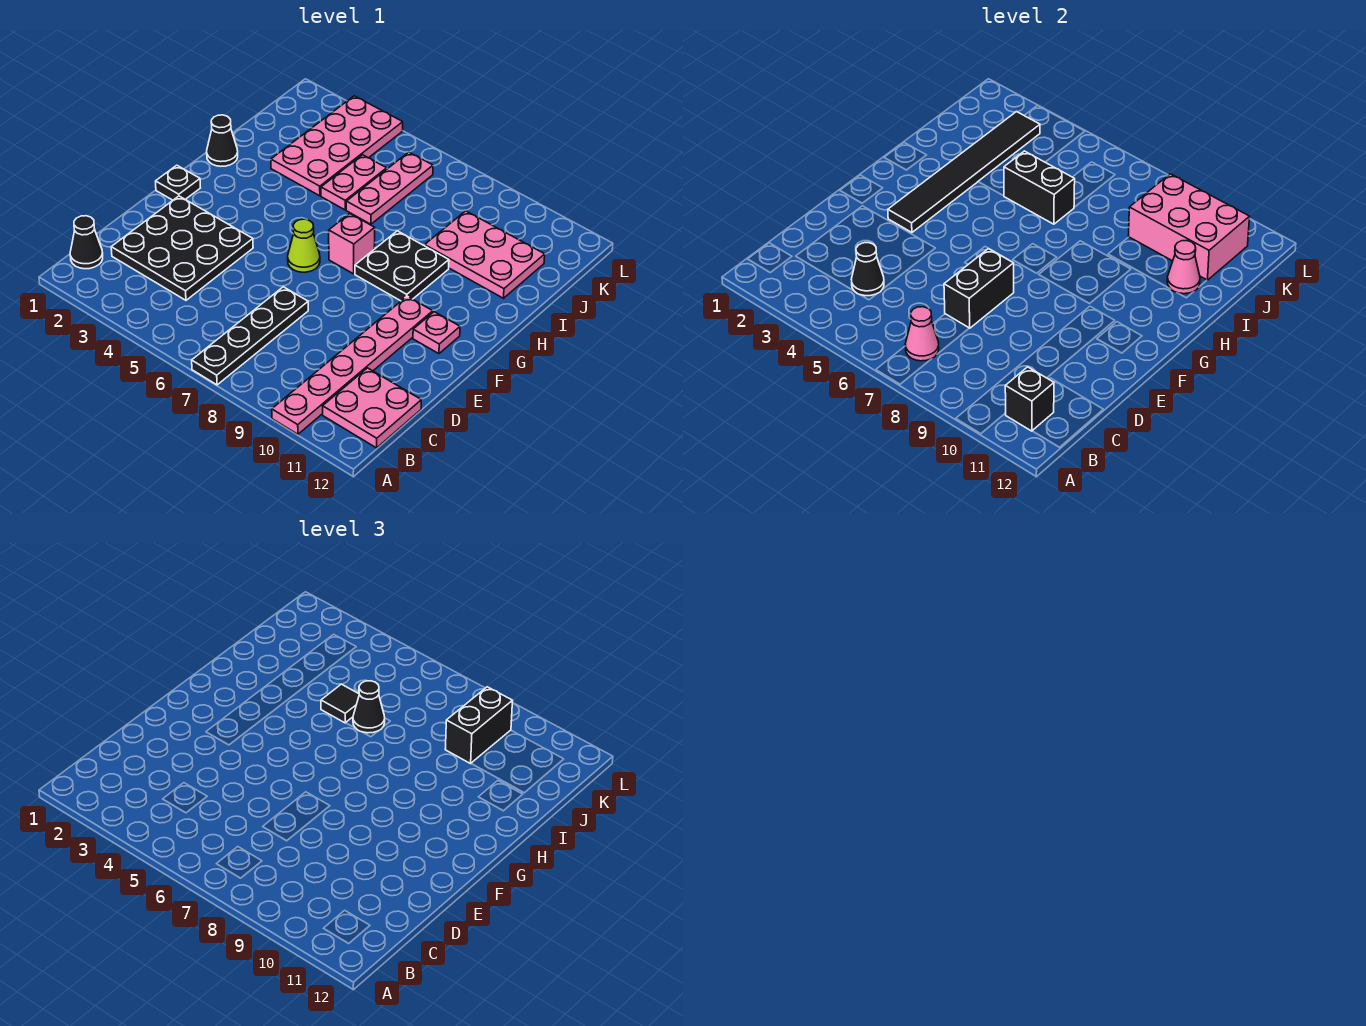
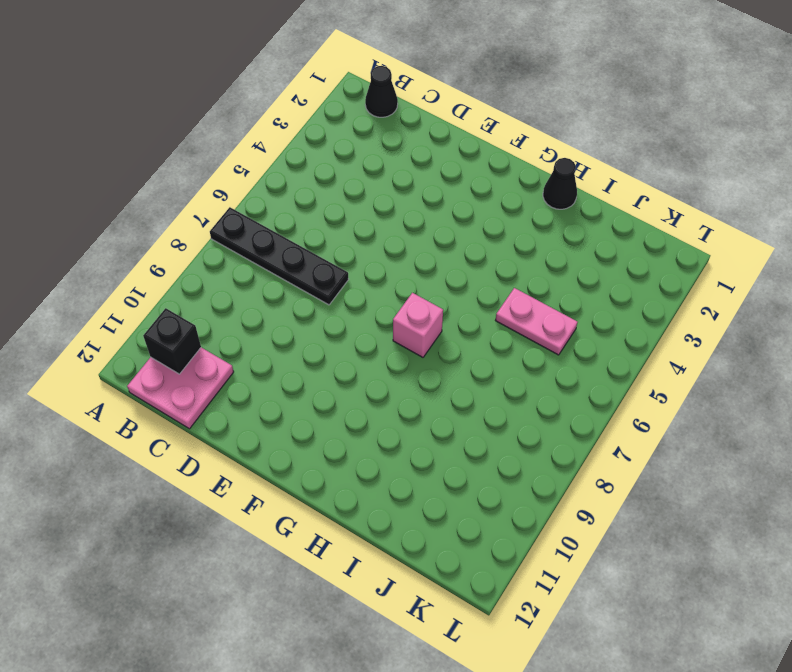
none -> pink plate A10:F10 level 1
none -> black plate C2:E4 level 1
none -> black plate F1 level 1

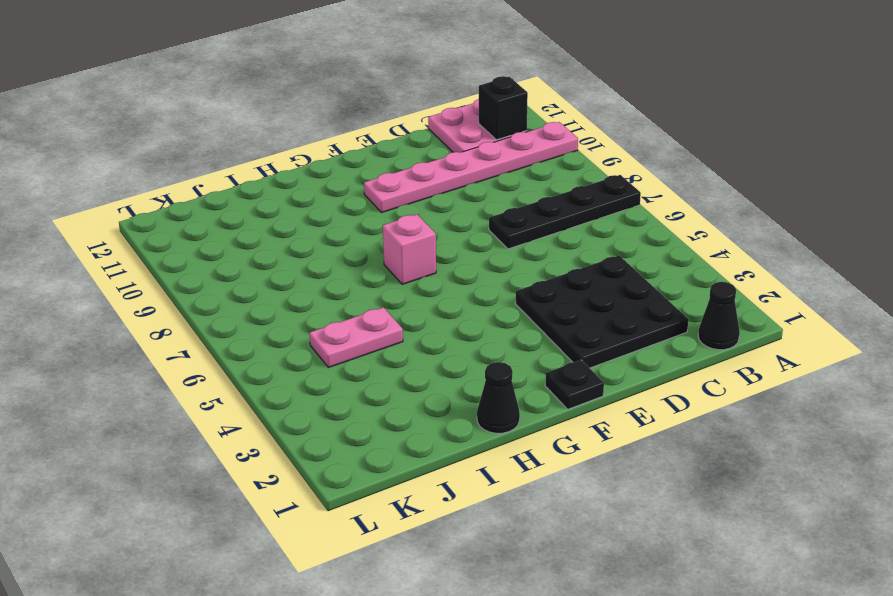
none -> lime cone F6 level 1
none -> pink plate F11 level 1
none -> black plate G8:H9 level 1

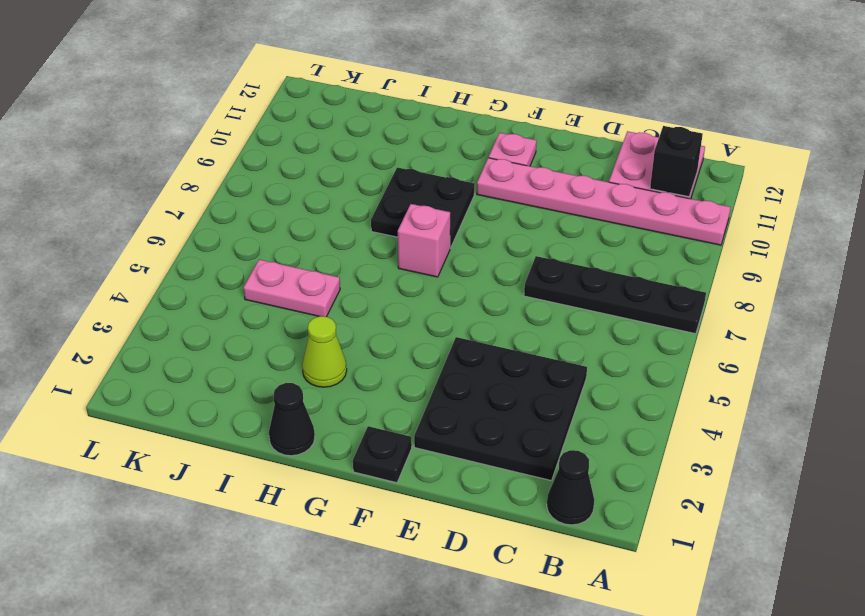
lime cone H3 level 1 -> lime cone F6 level 1
none -> pink plate I3:L4 level 1
none -> pink plate I6:K6 level 1
none -> pink plate I9:J11 level 1

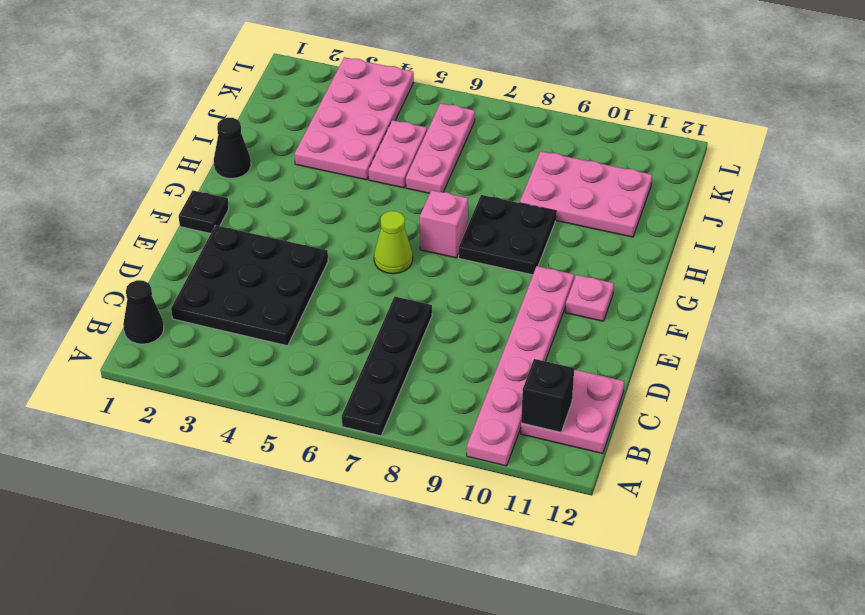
none -> pink cone B7 level 2
none -> black cone C4 level 2
none -> black brick D7:E7 level 2

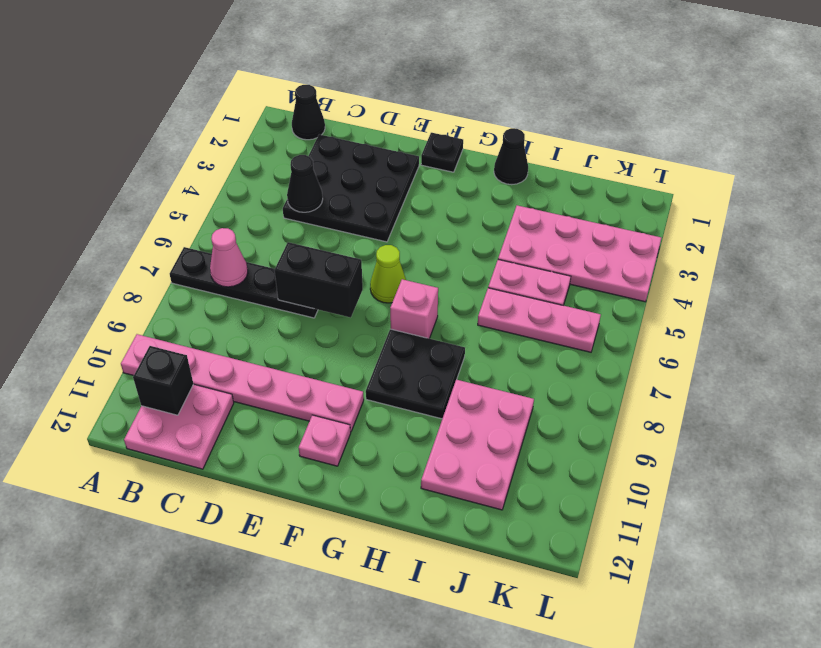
none -> black tile F3:K3 level 2
none -> black brick I5:I6 level 2
none -> pink cone I11 level 2

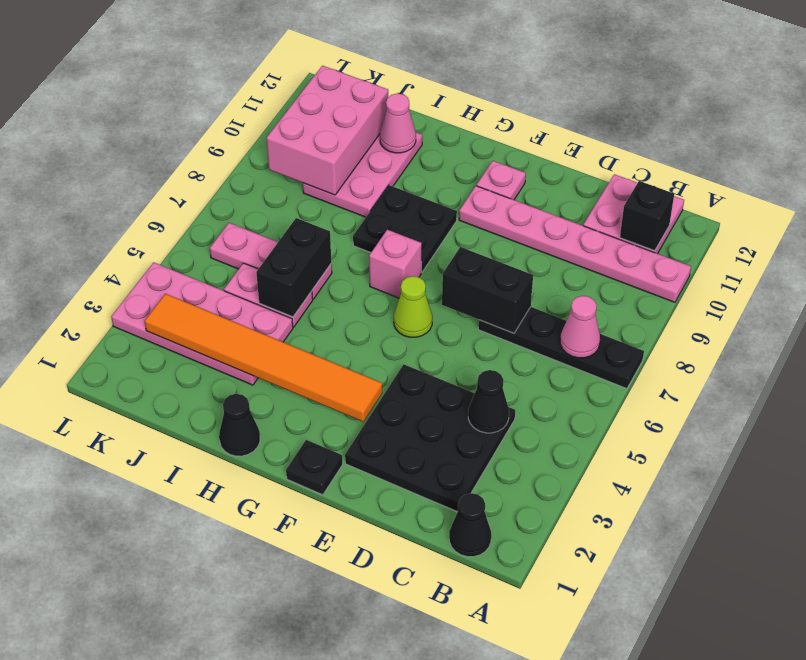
orange tile F3:K3 level 2 -> black tile F3:K3 level 2
none -> black tile I5 level 3
none -> black cone I6 level 3
none -> black brick J9:K9 level 3

